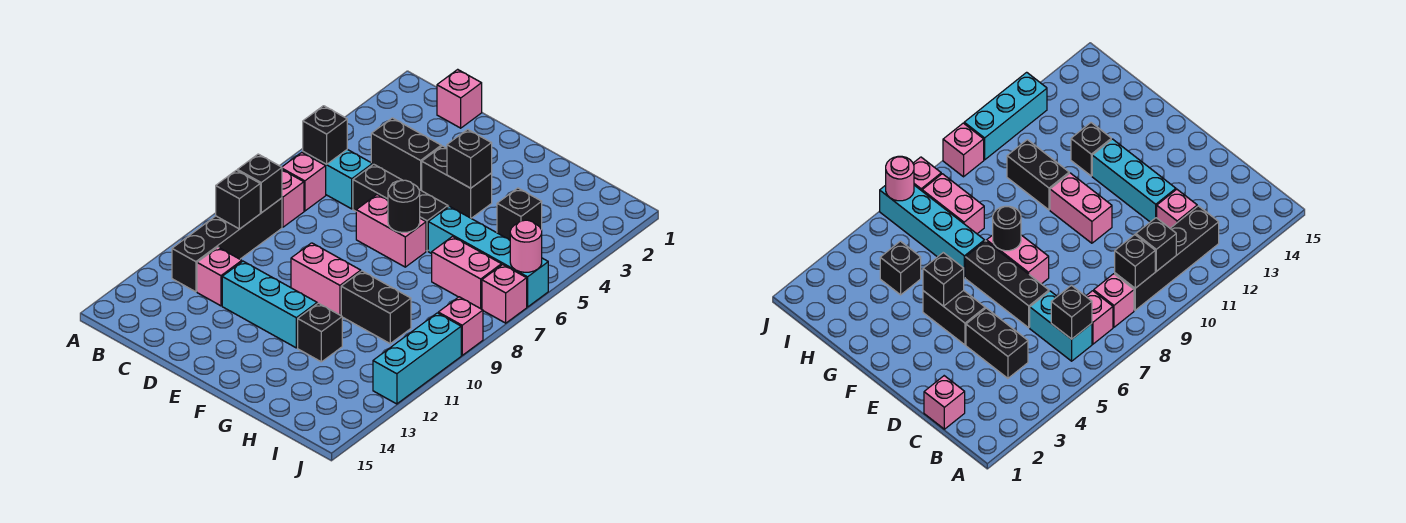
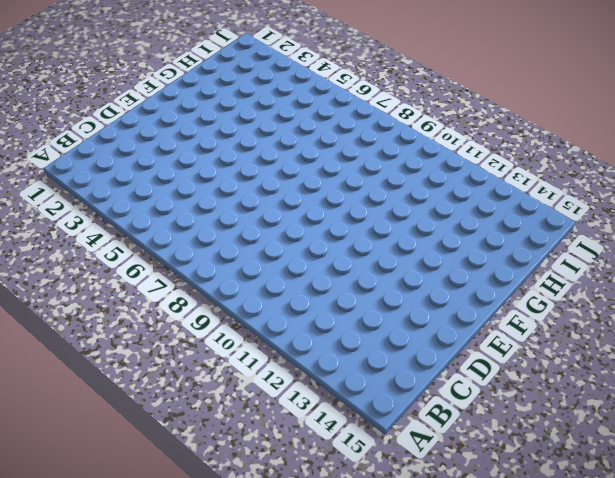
none -> cyan brick B6:C6 level 1
none -> pink brick B7 level 1
none -> pink brick B8 level 1

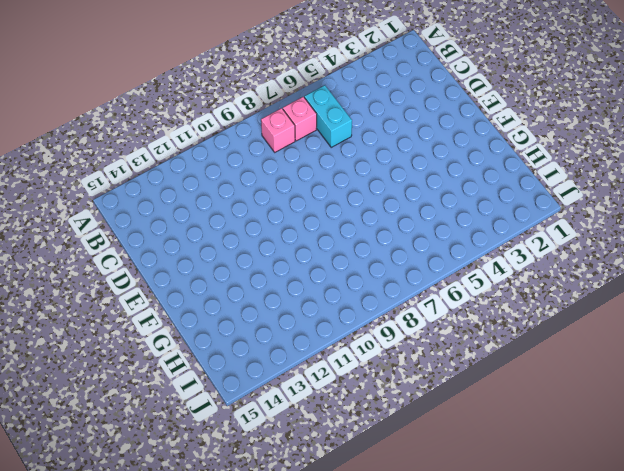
none -> black brick B9:B12 level 1
none -> pink brick C1 level 1
none -> black brick C4:D4 level 1

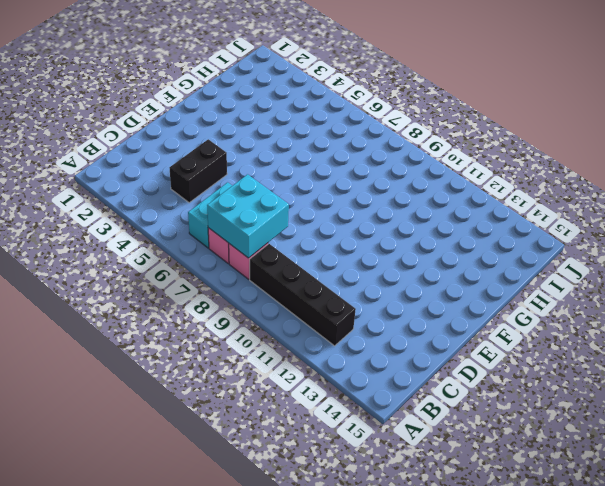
cyan brick B7:C8 level 2 -> none
none -> pink brick C1 level 1
none -> pink brick C12 level 1
none -> black brick D6:F6 level 1

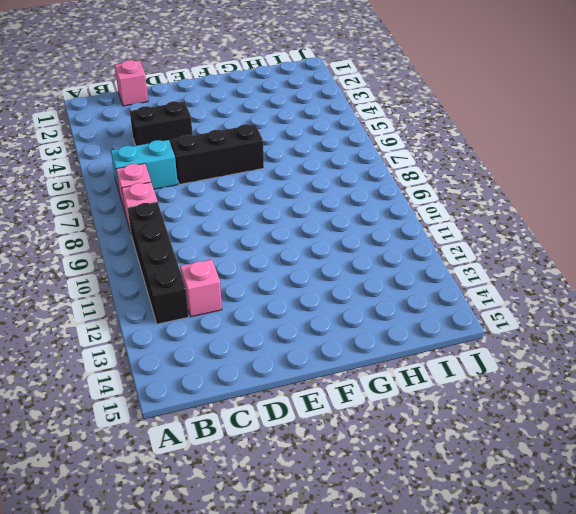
none -> cyan brick D12:F12 level 1
none -> black brick E4:F4 level 1
none -> pink brick E7:F7 level 1

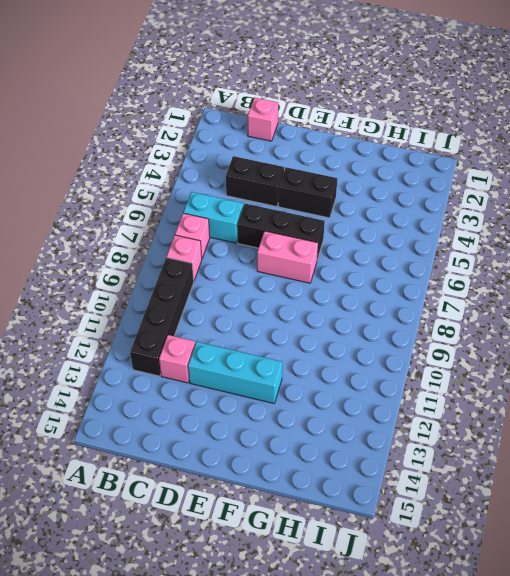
none -> pink brick E10:F10 level 1
none -> cyan brick G6:J6 level 1
none -> black brick G10:H10 level 1

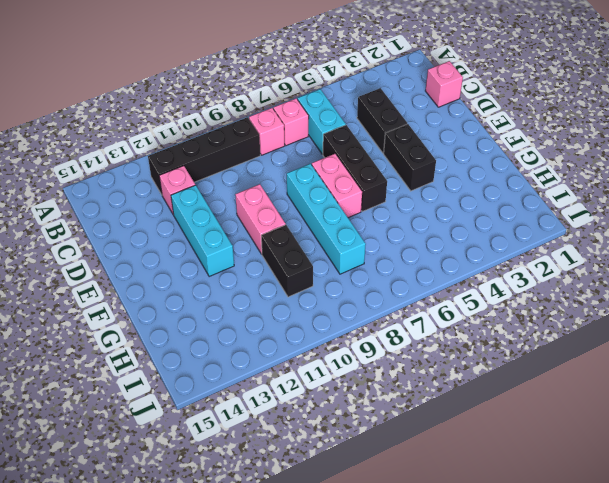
cyan brick E8:H8 level 1 -> cyan brick G6:J6 level 1
none -> black brick G12 level 1
none -> black brick H4 level 1
none -> pink brick H7:I7 level 1

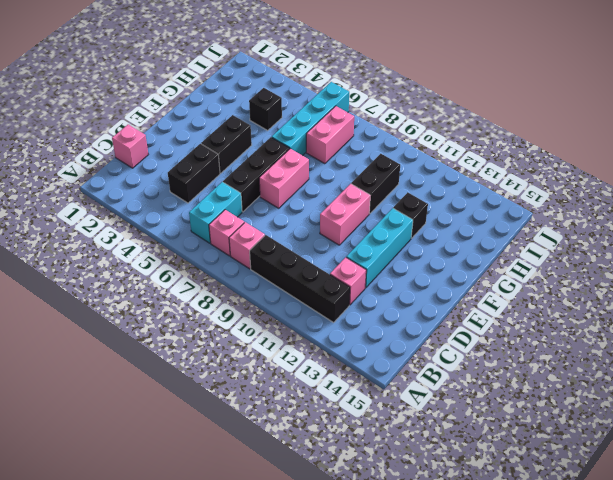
none -> pink brick J7 level 1
none -> pink brick J9 level 1
none -> cyan brick J10:J12 level 1

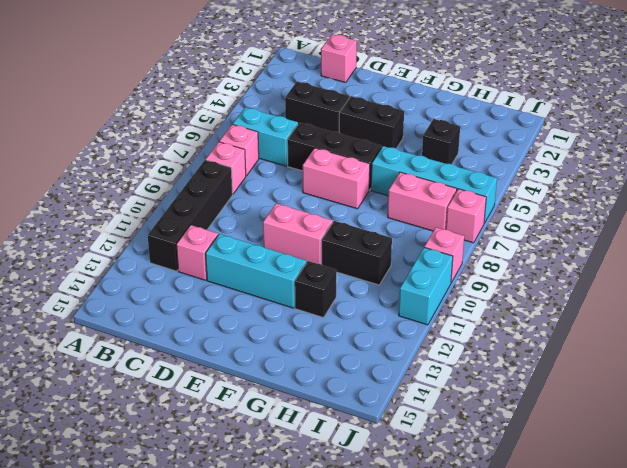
cyan brick J10:J11 level 1 -> cyan brick J10:J12 level 1
none -> black brick B6 level 2
none -> black brick B9 level 2
none -> black brick B10 level 2

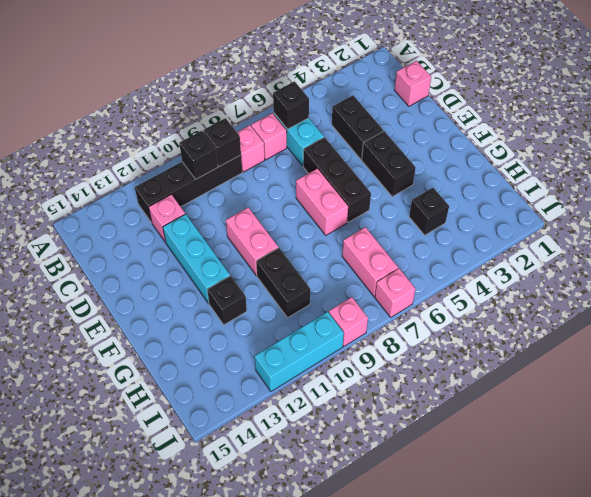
none -> cyan brick G6:J6 level 1
none -> black brick F4 level 2
none -> black round brick F7 level 2

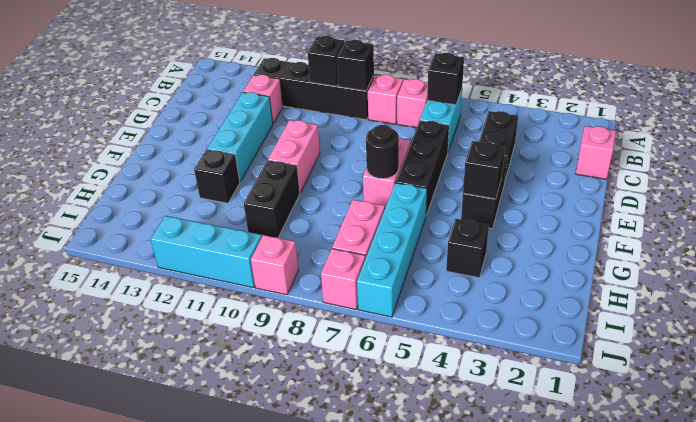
none -> pink round brick J6 level 2

